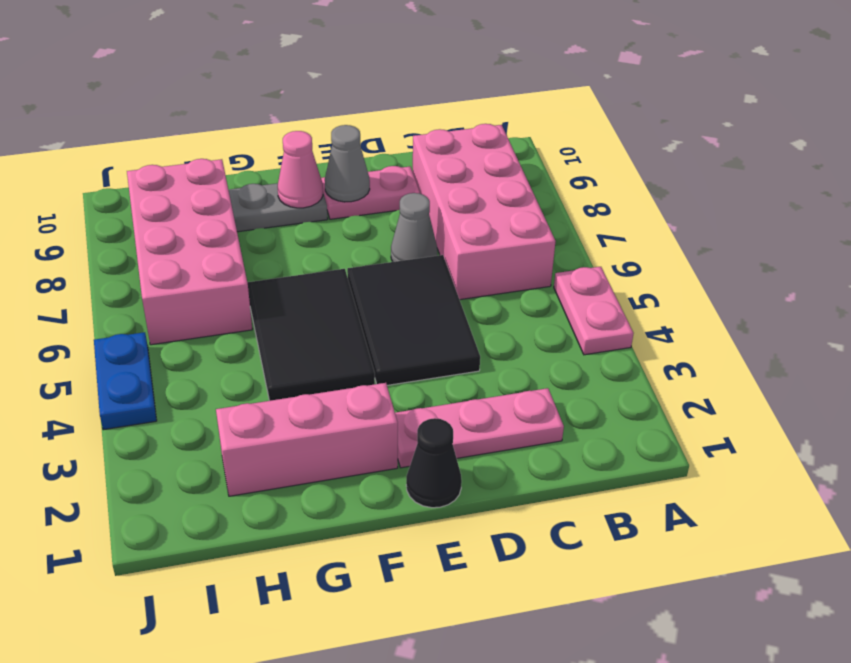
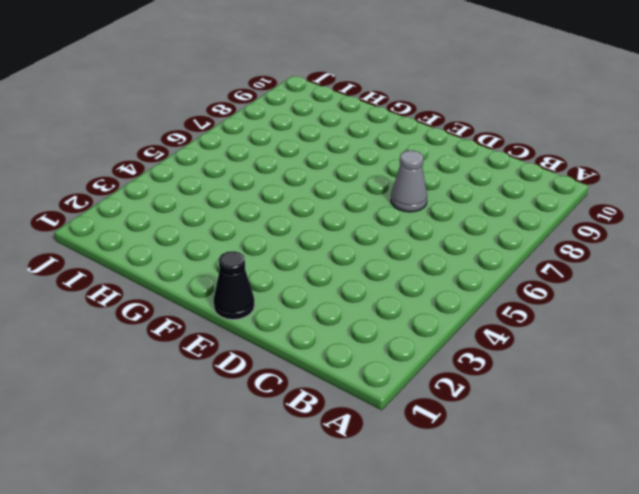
none -> pink plate A4:A5 level 1
none -> pink brick B6:C9 level 1
none -> pink plate C2:E2 level 1

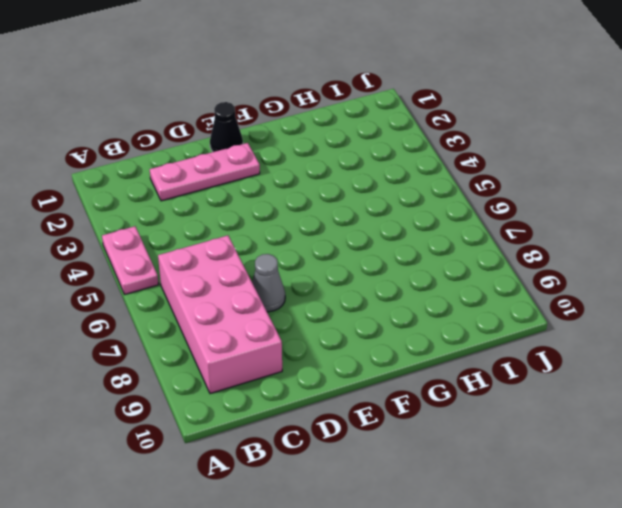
none -> black tile D4:E6 level 1
none -> pink plate D9:E9 level 1
none -> pink brick F2:H2 level 1

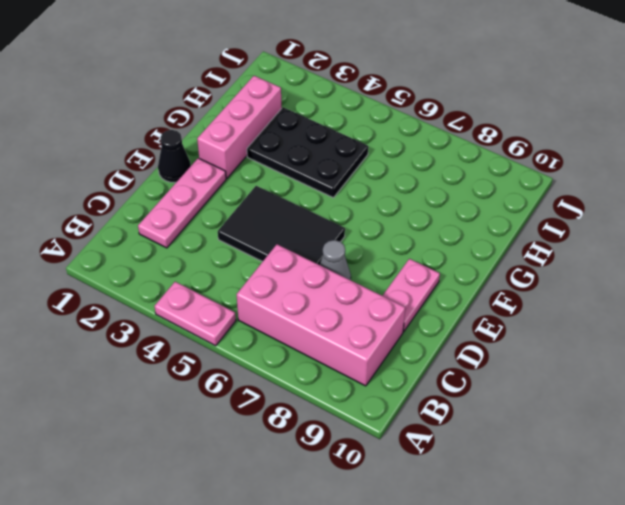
black plate G3:H5 level 1 -> black tile F4:G6 level 1
none -> grey plate F9:G9 level 1
none -> pink brick H6:I9 level 1
none -> blue plate J4:J5 level 1

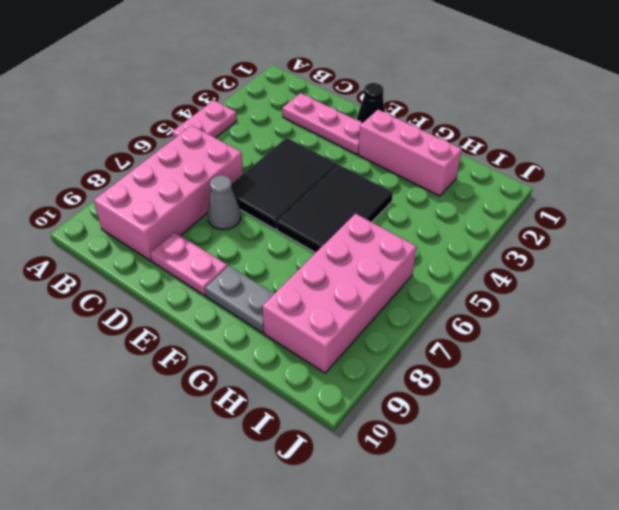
none -> blue plate J4:J5 level 1
none -> grey cone E9 level 2
none -> pink cone F9 level 2

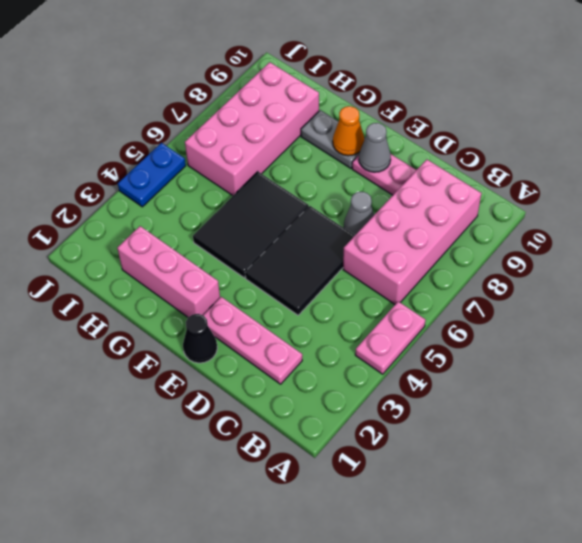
orange cone F9 level 2 -> pink cone F9 level 2

